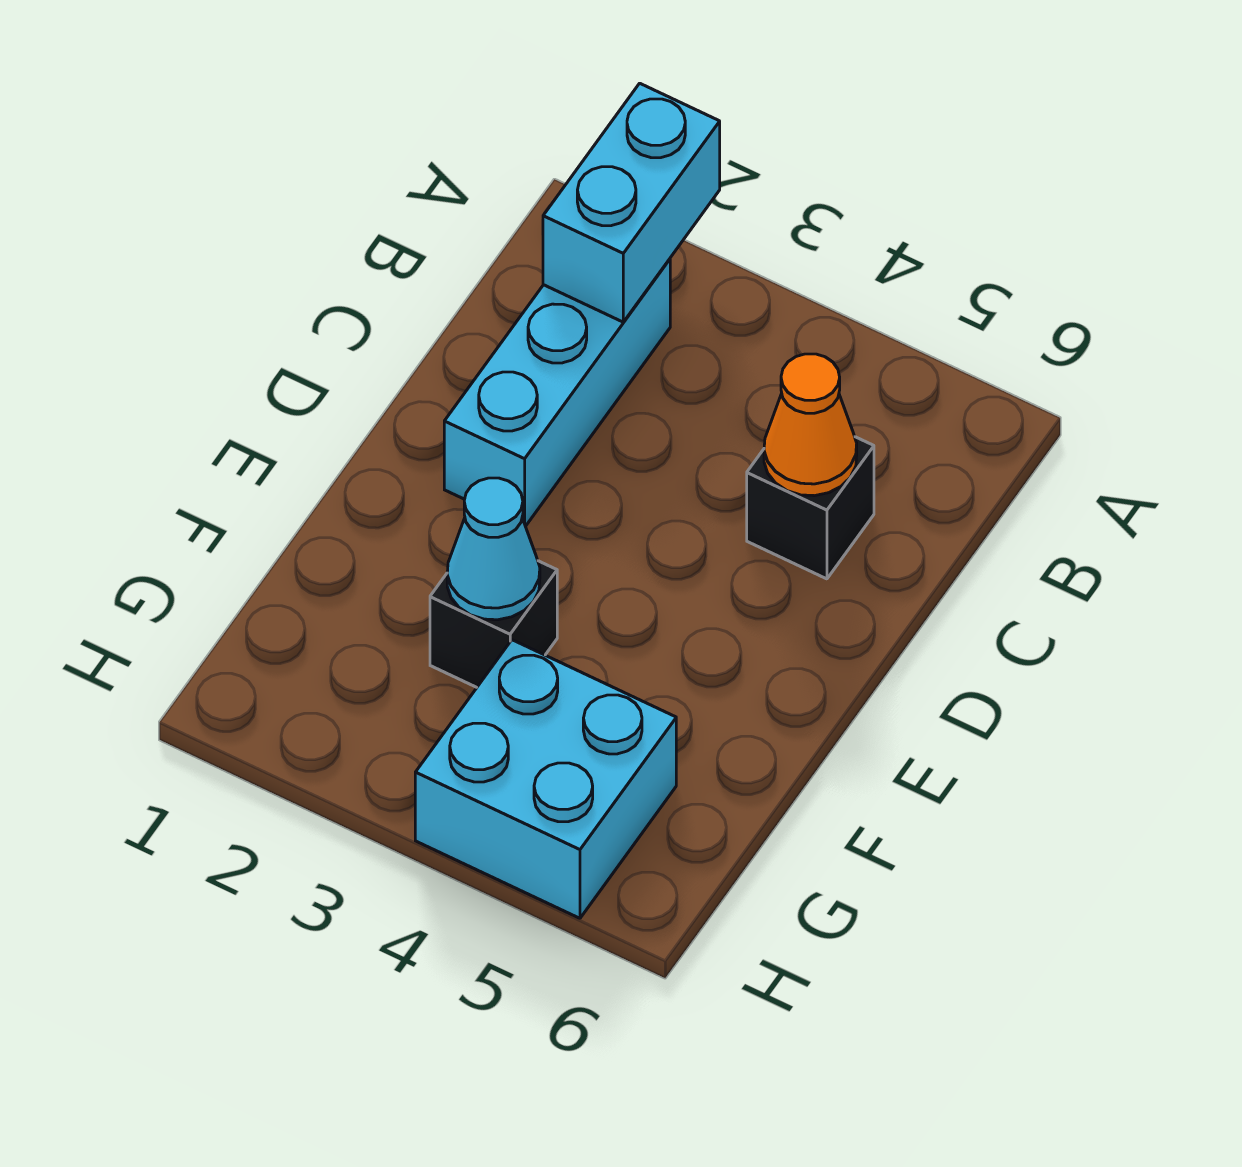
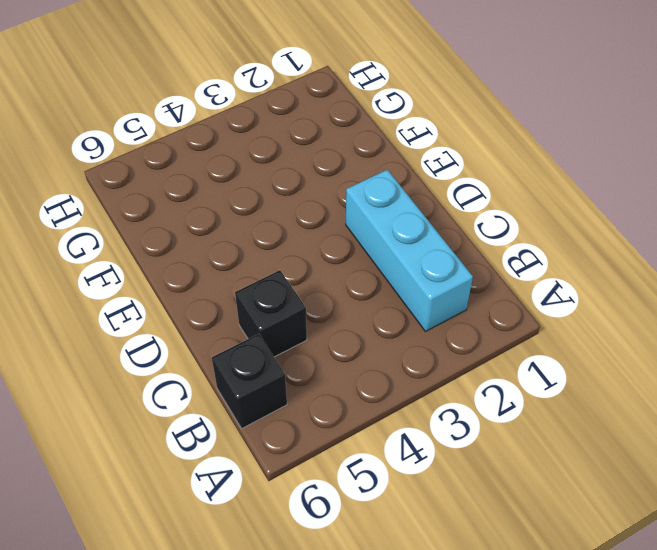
black brick B6 level 1 -> black brick F3 level 1
none -> cyan brick G4:H5 level 1
none -> cyan brick A2:B2 level 2

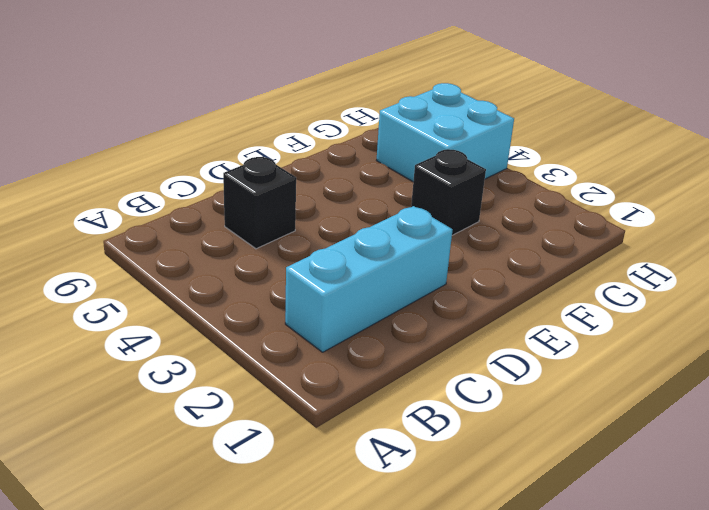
none -> cyan brick A2:B2 level 2
none -> orange cone C5 level 2

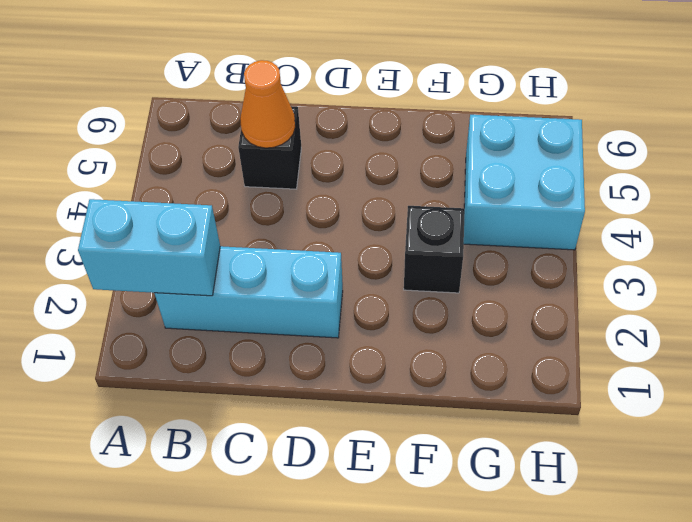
none -> cyan cone F3 level 2

